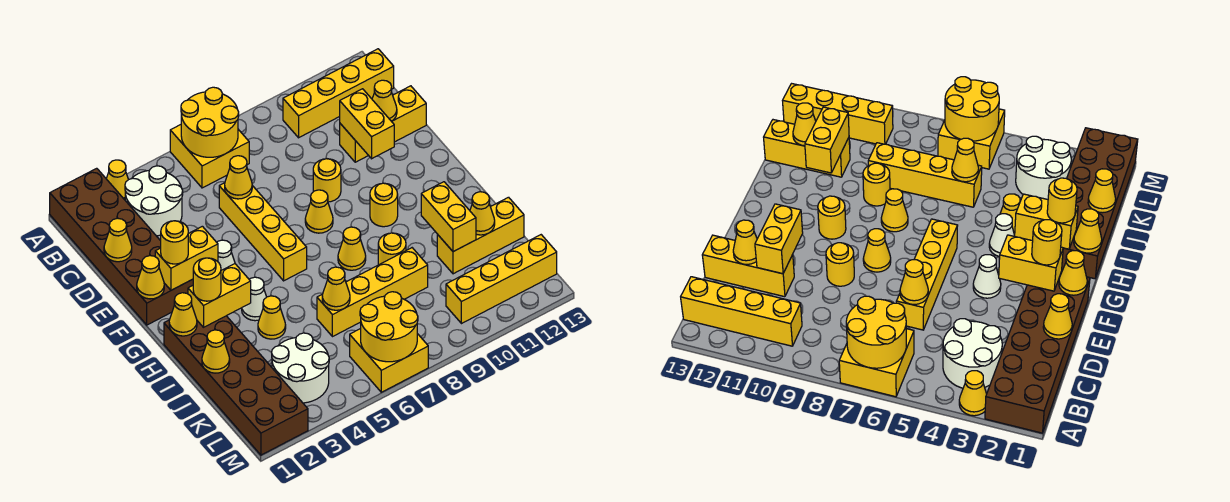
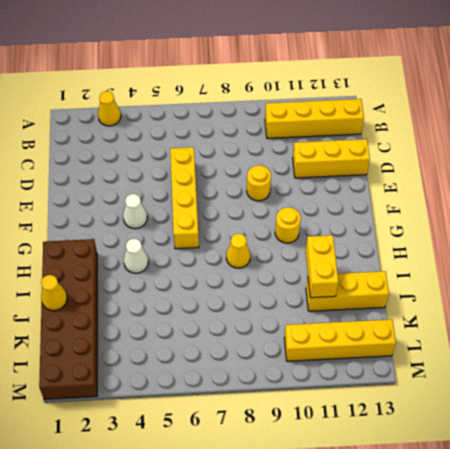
none -> brown brick A1:F2 level 1
none -> yellow brick A6:B7 level 1
none -> white round brick B3:C4 level 1
none -> yellow cone F8 level 1

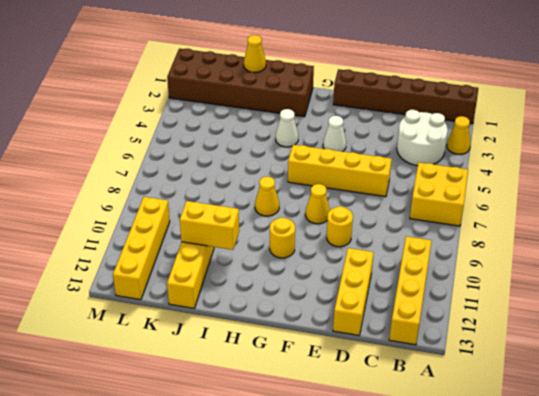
brown brick A1:F1 level 1 -> brown brick A1:F2 level 1
none -> yellow cone I4 level 1
none -> yellow round brick I9 level 1
none -> yellow brick J6:J9 level 1
none -> white round brick K3:L4 level 1

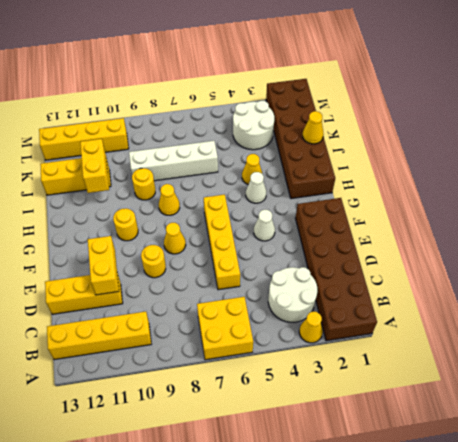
white brick J6:J9 level 1 -> yellow brick J6:J9 level 1
none -> yellow brick L6:M7 level 1
none -> yellow round brick A6:B7 level 2
none -> yellow cone D1 level 2
none -> yellow cone D6 level 2

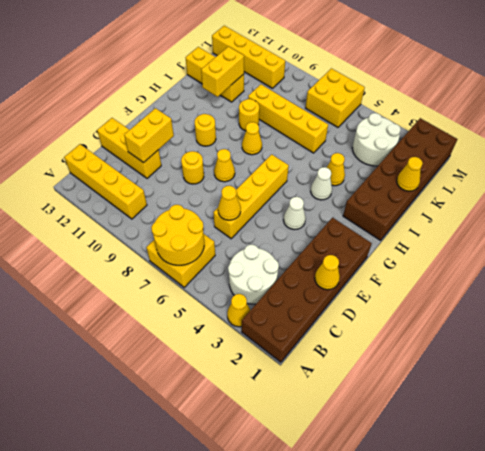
none -> yellow cone D12 level 2
none -> yellow cone F1 level 2
none -> yellow brick F2:F3 level 2
none -> yellow cone H1 level 2

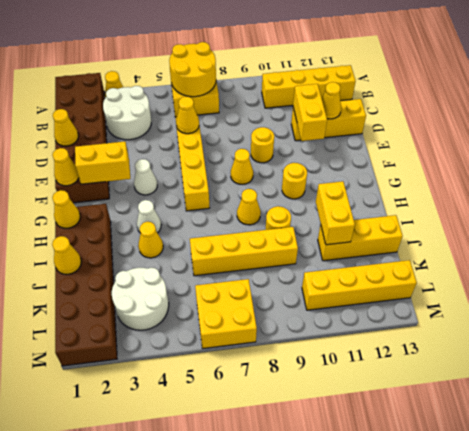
none -> yellow brick H2:H3 level 2
none -> yellow cone J6 level 2
none -> yellow cone J12 level 2
none -> yellow round brick L6:M7 level 2

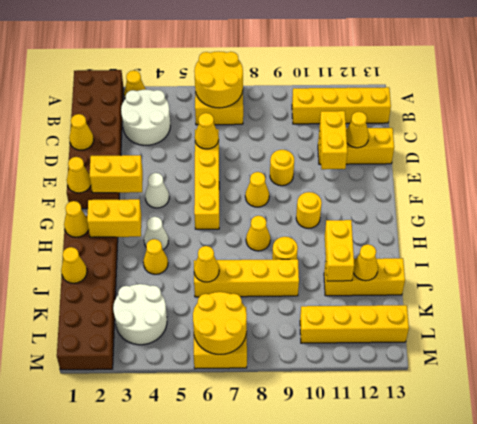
none -> yellow round brick F2 level 3
none -> yellow round brick H2 level 3

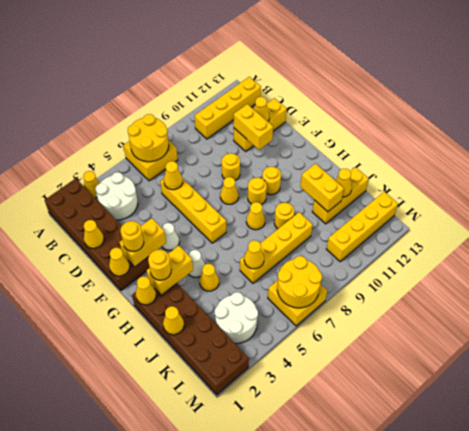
yellow round brick G9 level 1 -> none

